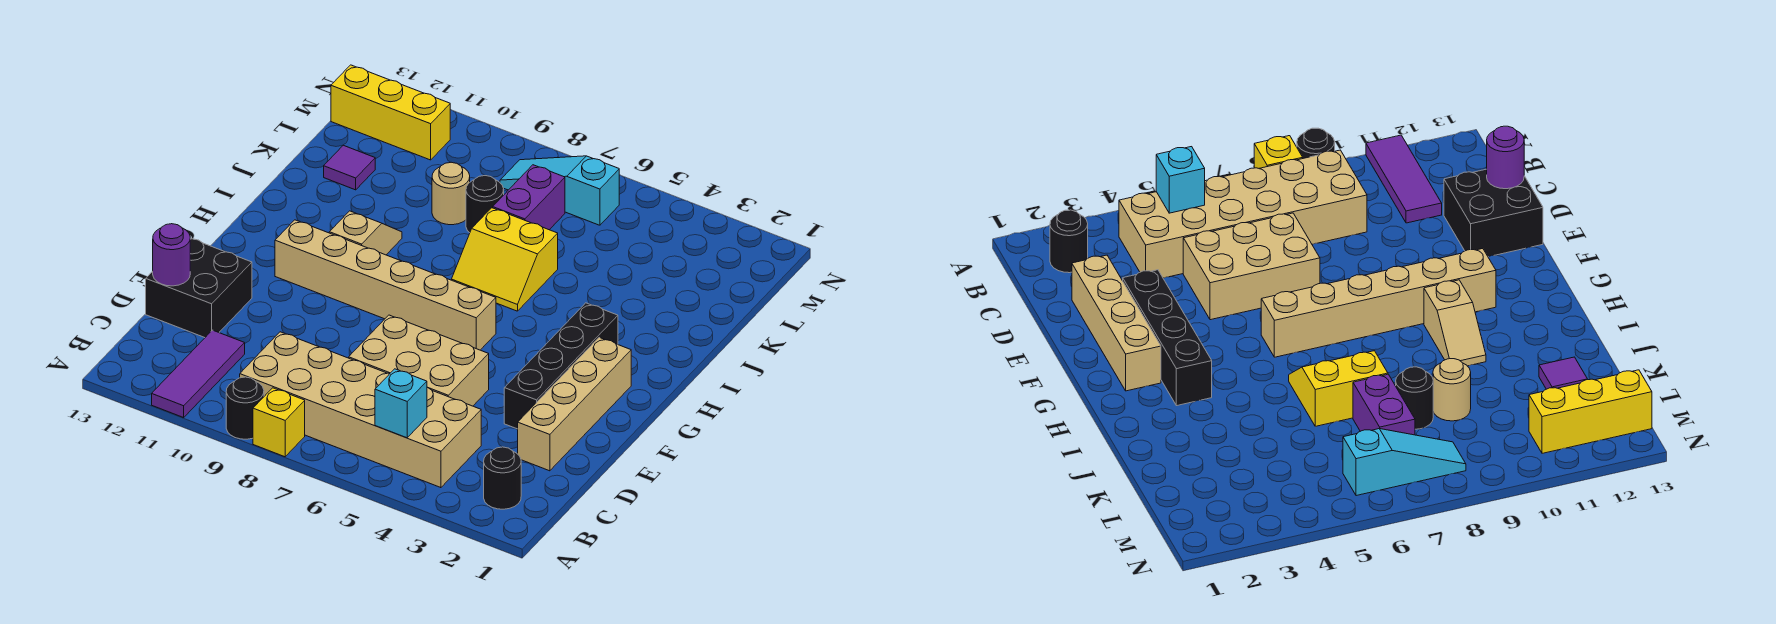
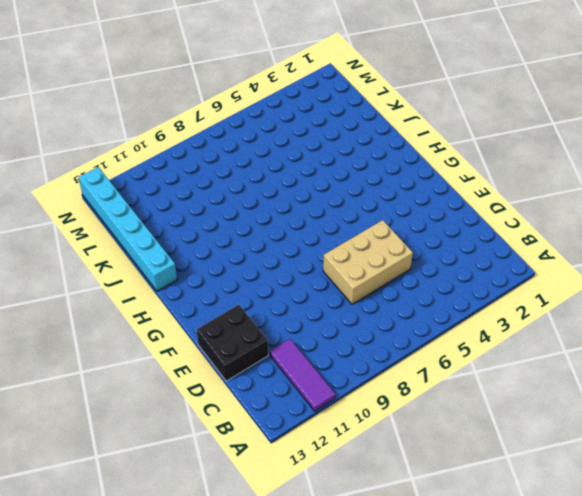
cyan brick I13:N13 level 1 -> yellow brick M11:M13 level 1
none -> yellow brick A8 level 1
none -> black round brick A9 level 1
none -> black round brick B2 level 1

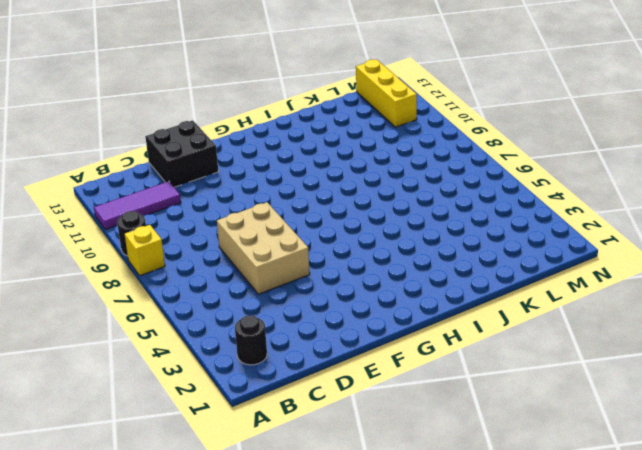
none -> tan brick B4:C9 level 1
none -> tan brick D2:G2 level 1
none -> black brick E3:H3 level 1

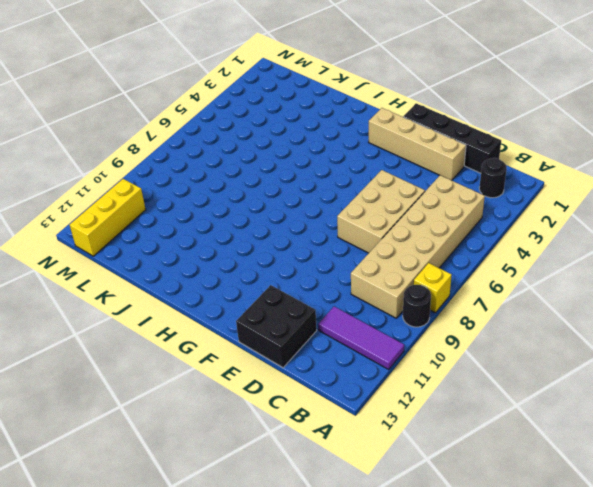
black brick C1:F1 level 1 -> black brick E3:H3 level 1
none -> tan brick G6:G11 level 1
none -> tan slope H10:I10 level 1 top H
none -> yellow slope I6:J7 level 1 top J

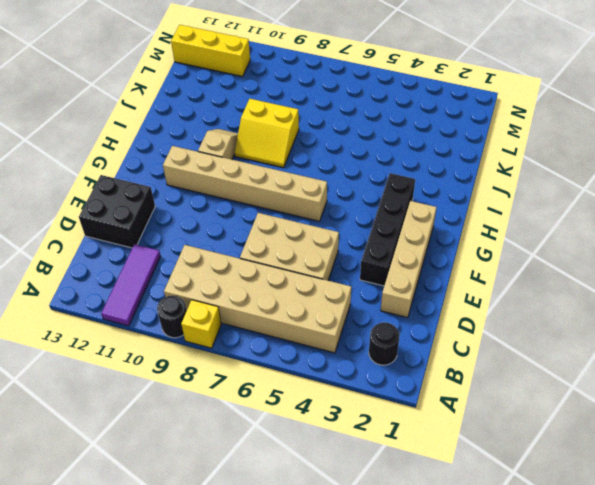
yellow slope I8:J9 level 1 top J -> yellow slope I6:J7 level 1 top J
none -> purple brick K7:L7 level 1
none -> black round brick K8 level 1
none -> tan round brick K9 level 1

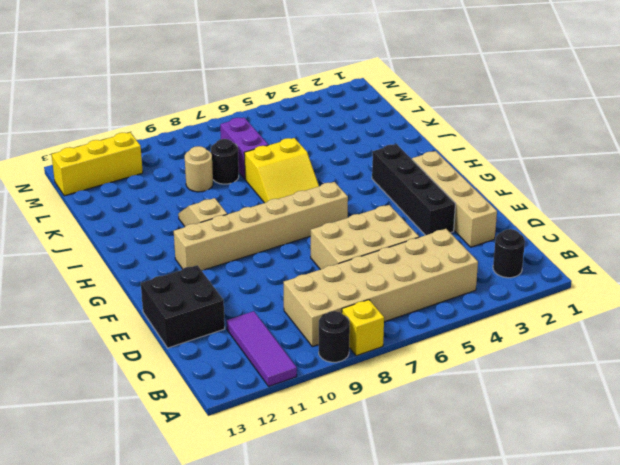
none -> purple tile K12 level 1
none -> cyan slope M6:M8 level 1 top 6
none -> cyan brick B5 level 2

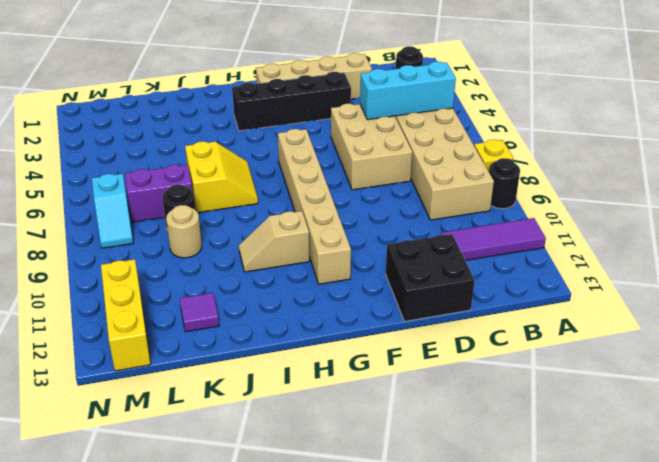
cyan brick B5:D5 level 2 -> cyan brick B5 level 2
cyan slope M7:M8 level 1 top 7 -> cyan slope M6:M8 level 1 top 6
none -> purple round brick D13 level 2

